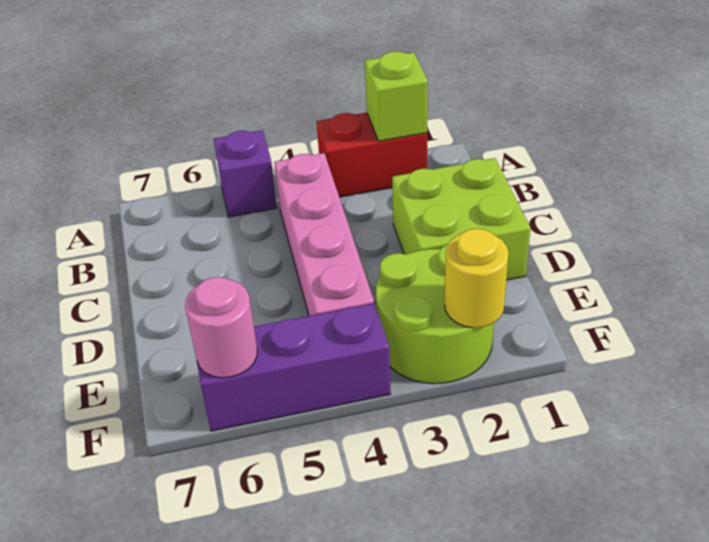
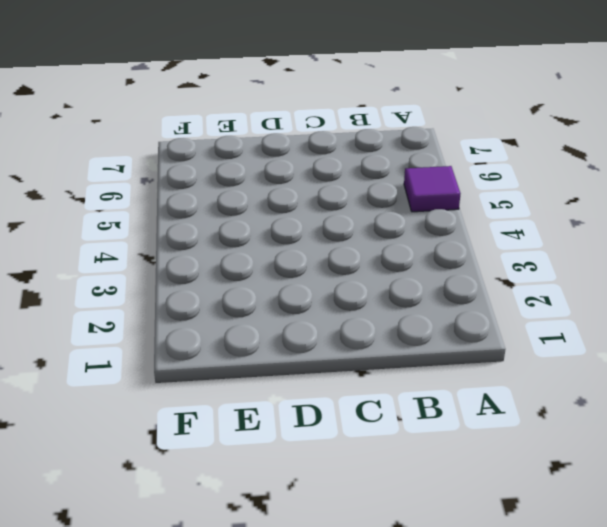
purple tile A5 level 1 -> purple brick A5 level 1
none -> red brick A2:A3 level 1
none -> pink brick B4:E4 level 1

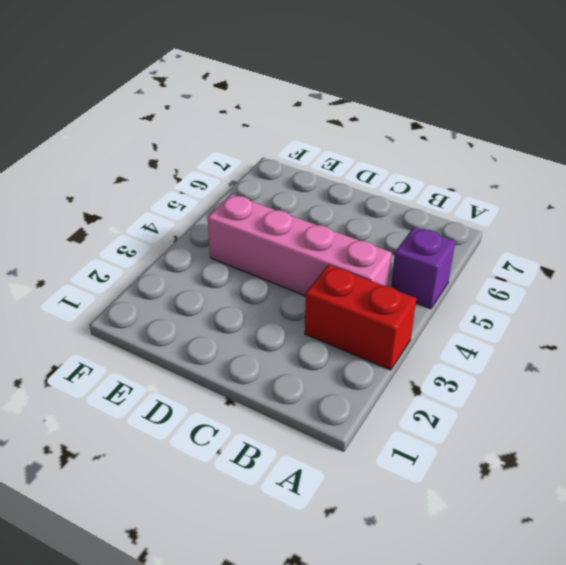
red brick A3:B3 level 1 -> red brick A2:A3 level 1
none -> lime brick C1:D2 level 1
none -> lime round brick E2:F3 level 1

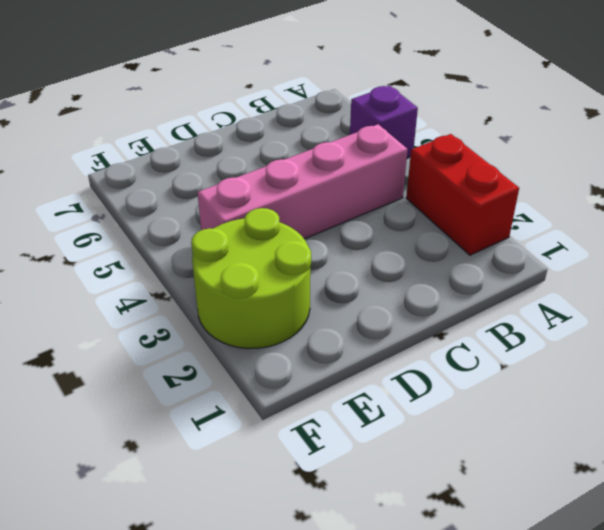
none -> lime brick C1:D2 level 1
none -> purple brick F4:F6 level 1

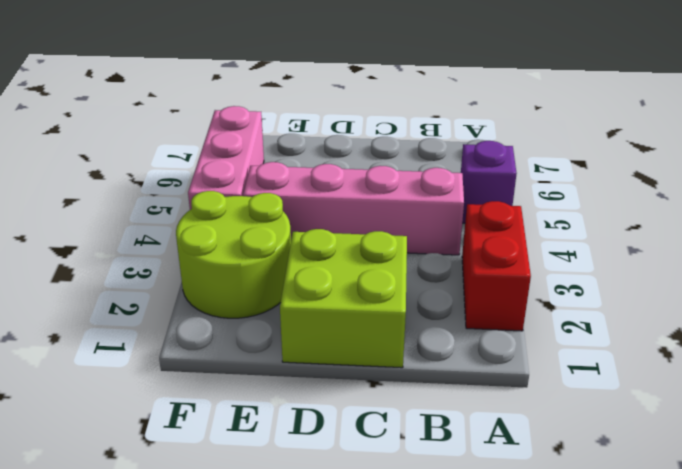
pink brick F4:F6 level 1 -> purple brick F4:F6 level 1
none -> lime brick A2 level 2
none -> yellow round brick F2 level 2

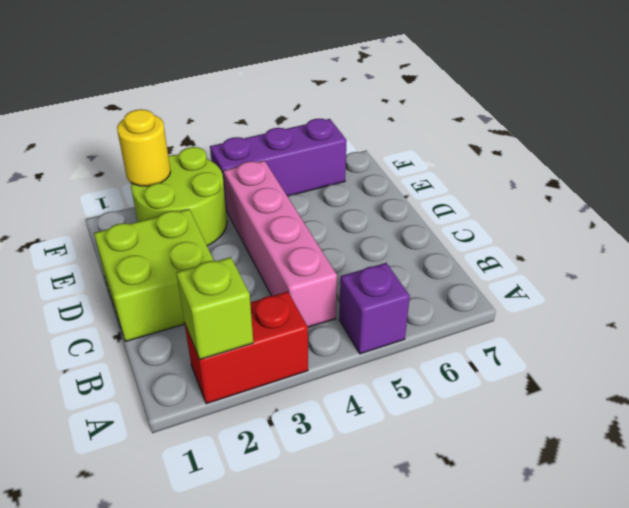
none -> pink round brick F6 level 2

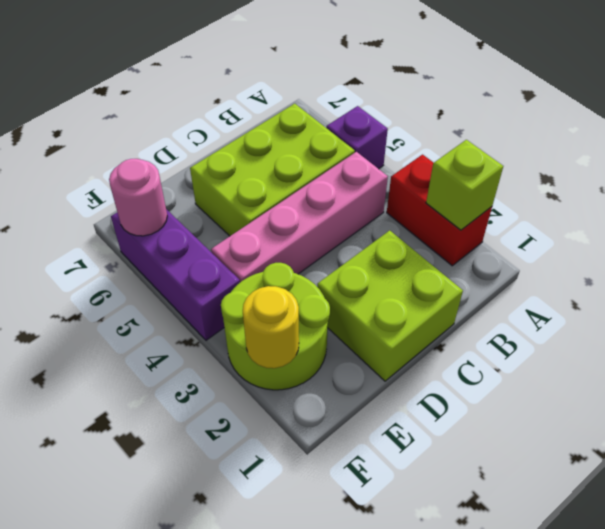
lime brick B5:D6 level 1 -> none

